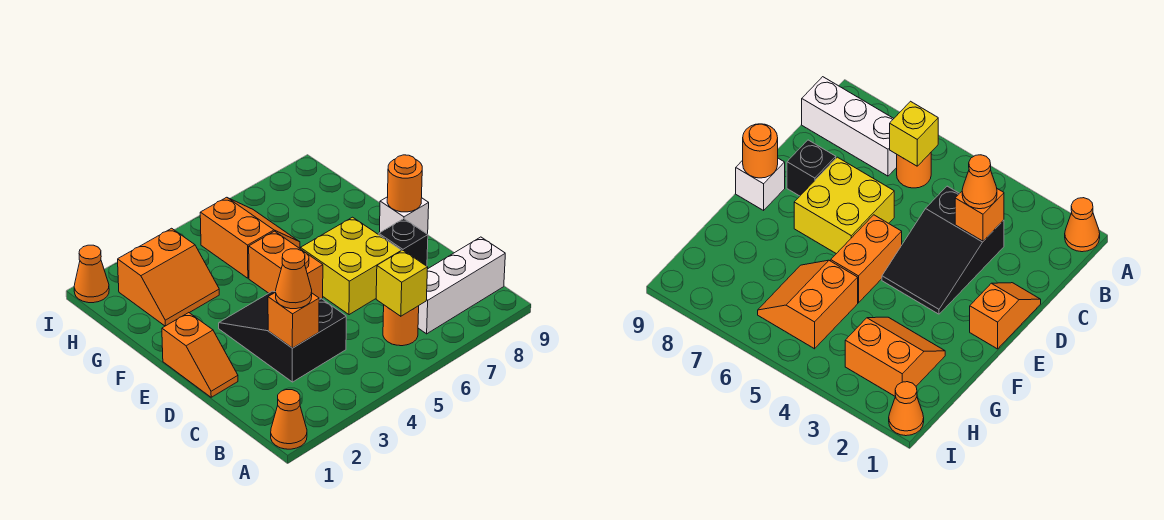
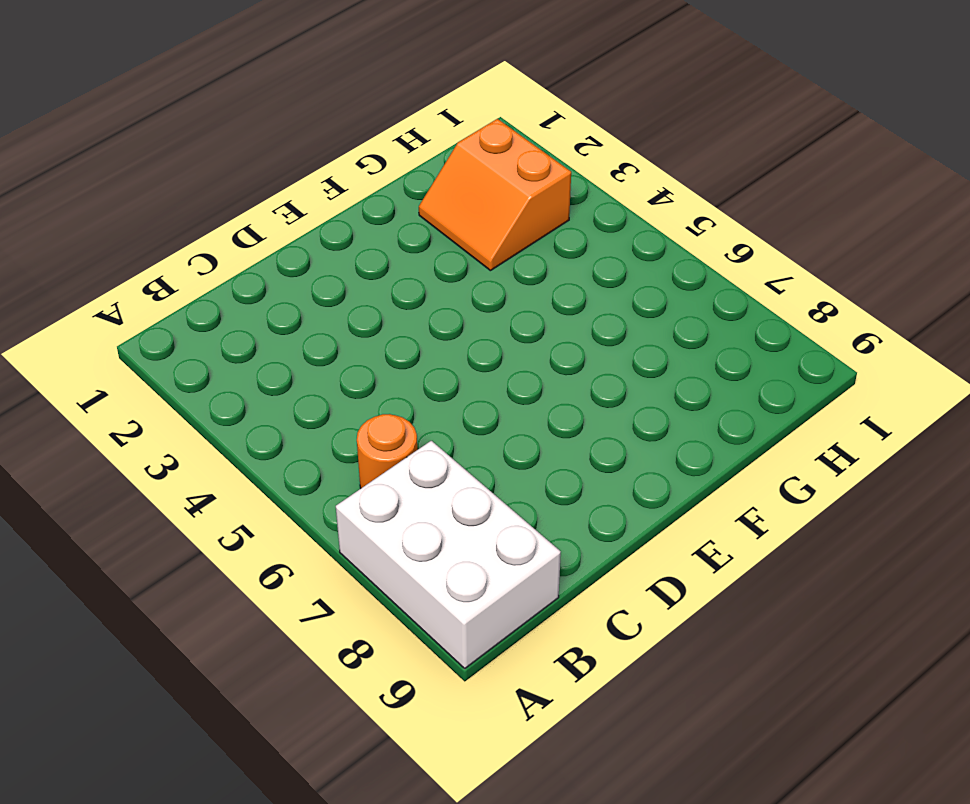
white brick A7:B9 level 1 -> white brick B7:B9 level 1
none -> orange cone A1 level 1
none -> black slope C3:E4 level 1 top C
none -> orange slope D1:E1 level 1 top E

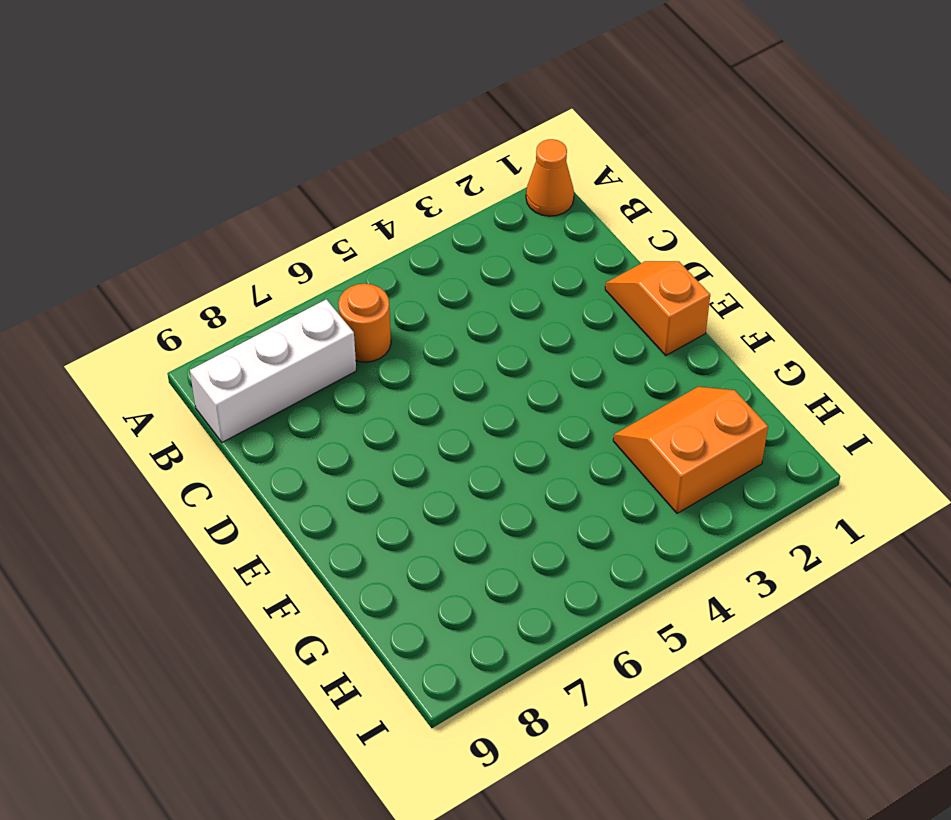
none -> black slope C3:E4 level 1 top C
none -> yellow brick D6:E7 level 1
none -> black brick D8 level 1

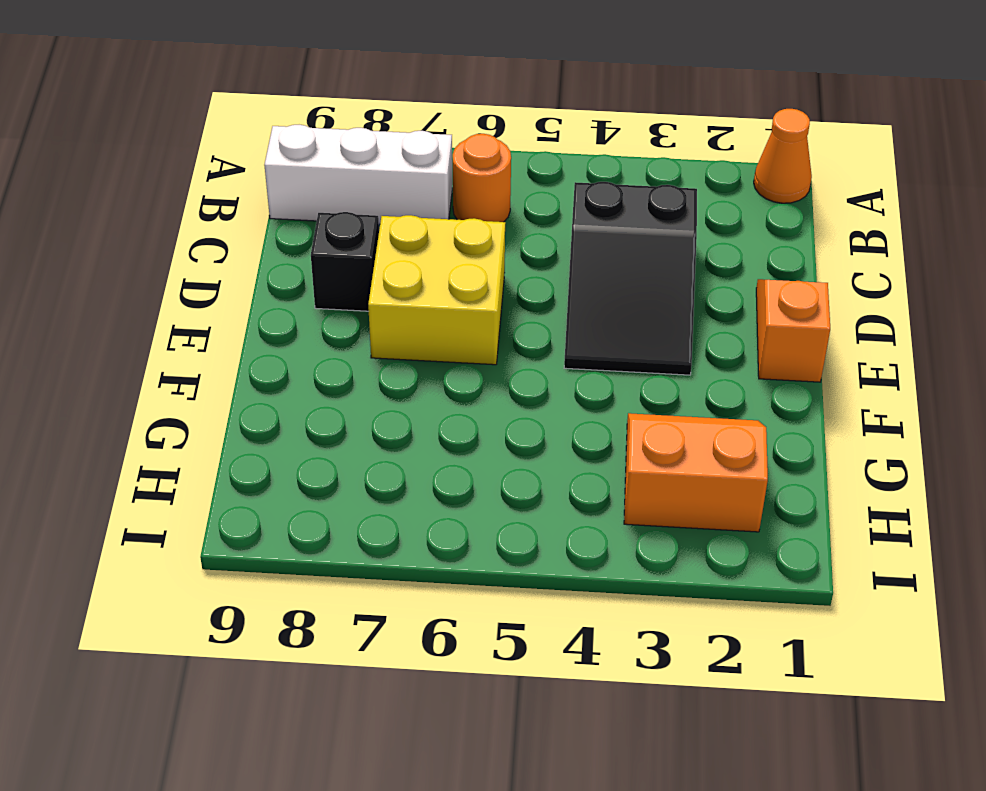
none -> orange brick E5:F5 level 1
none -> white brick E9 level 1
none -> orange slope G5:H6 level 1 top 5

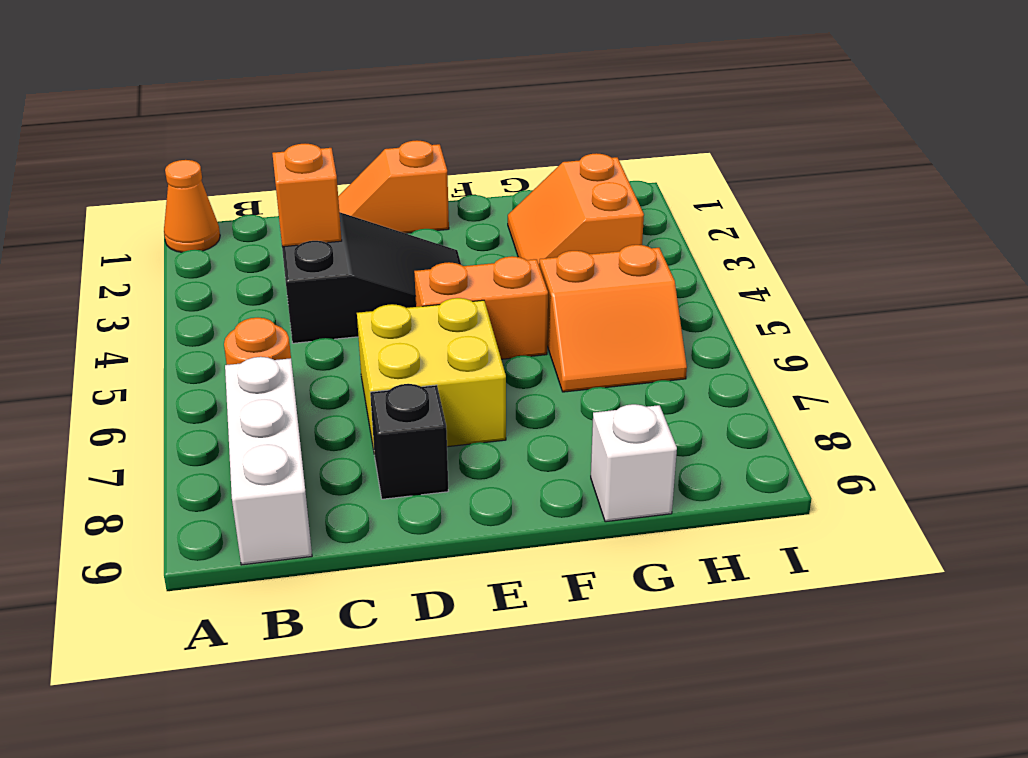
white brick G9 level 1 -> white brick E9 level 1
none -> orange cone I1 level 1
none -> yellow brick B6 level 2
none -> orange round brick E9 level 2

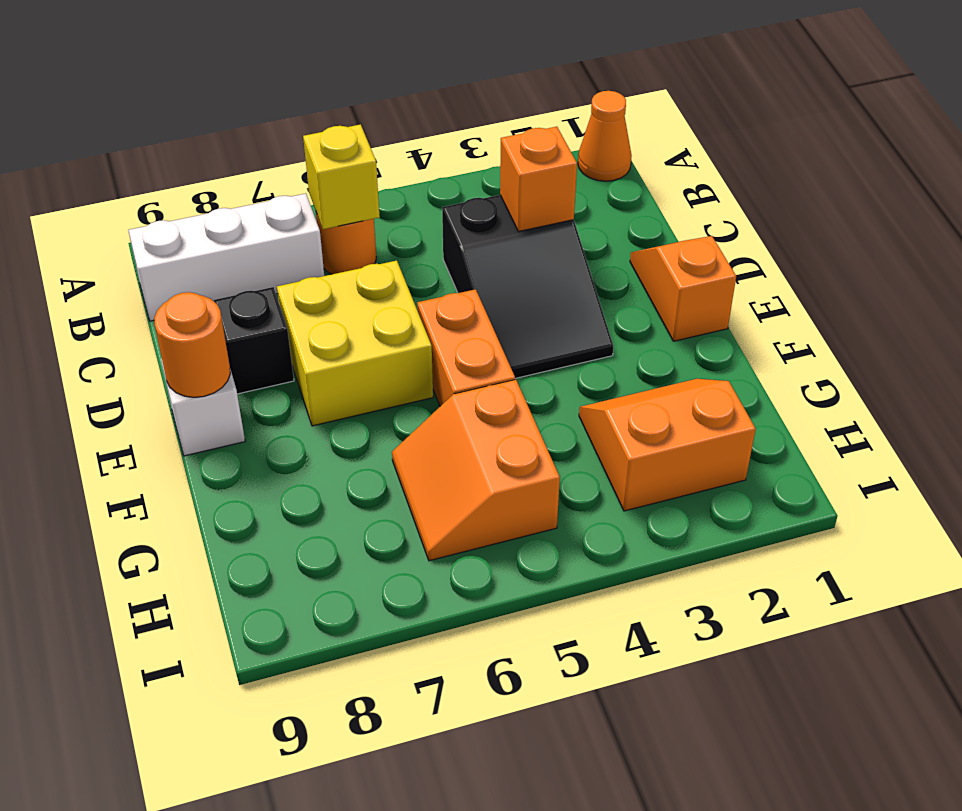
none -> orange cone I1 level 1
none -> orange cone C3 level 3

